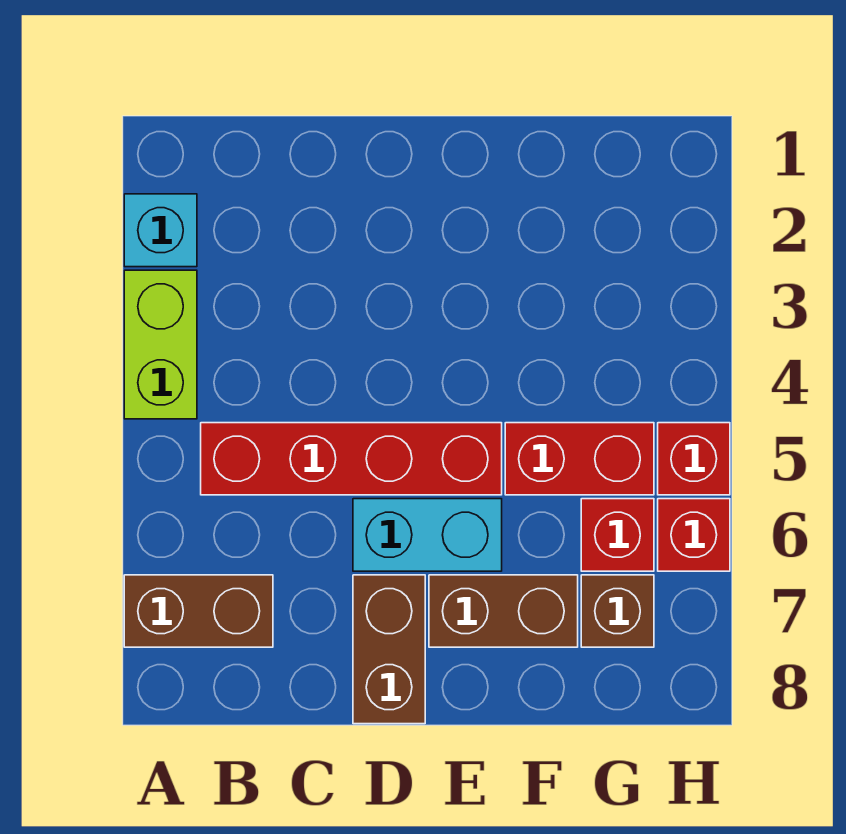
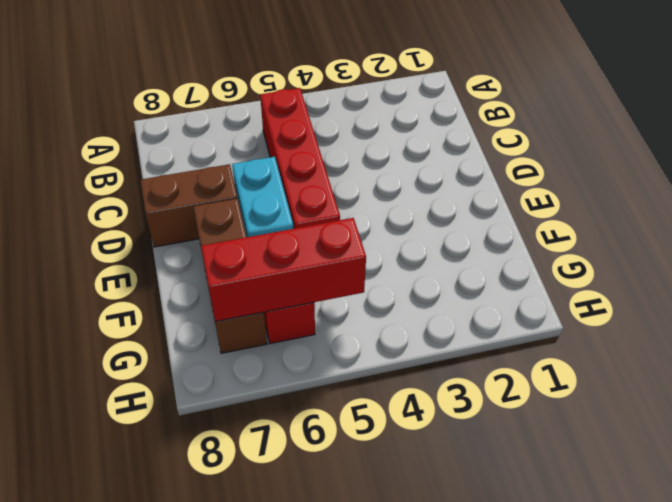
red brick G5:G7 level 2 -> none
none -> cyan brick A2 level 1
none -> lime brick A3:A4 level 1
none -> brown brick A7:B7 level 1

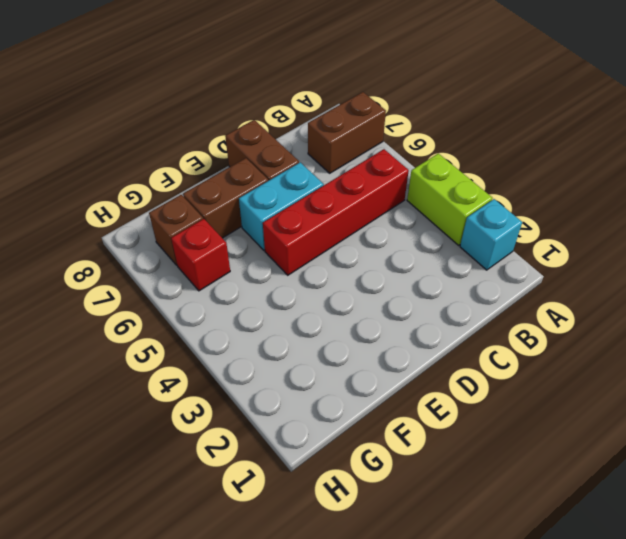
none -> red brick F5:G5 level 1
none -> red brick H5 level 1
none -> red brick H6 level 1

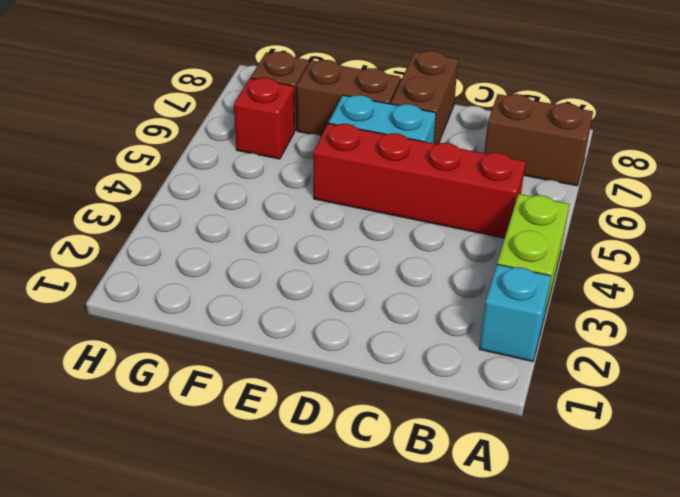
none -> red brick F5:G5 level 1
none -> red brick H5 level 1
none -> red brick H6 level 1

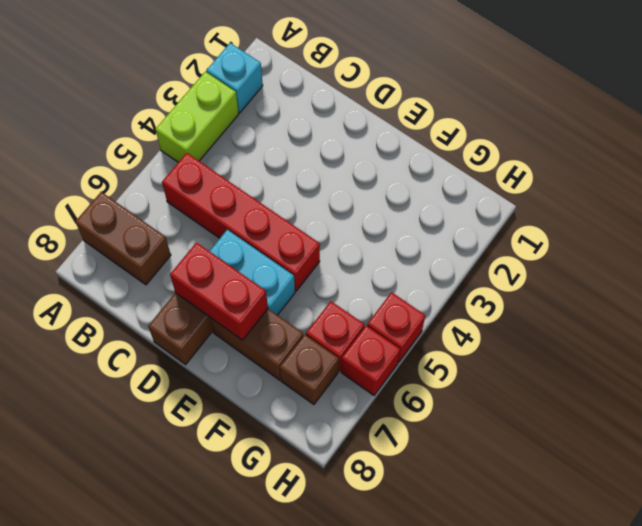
red brick D7:E7 level 2 -> red brick F5:G5 level 1

